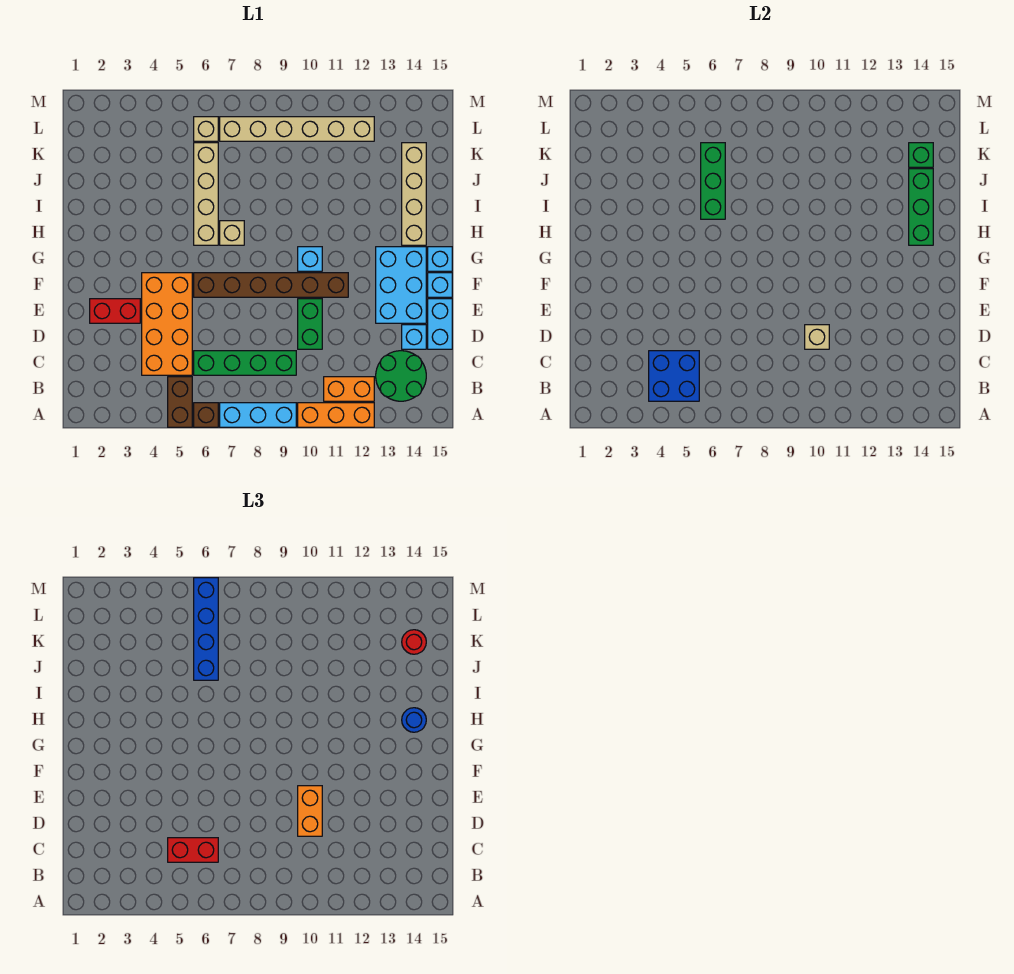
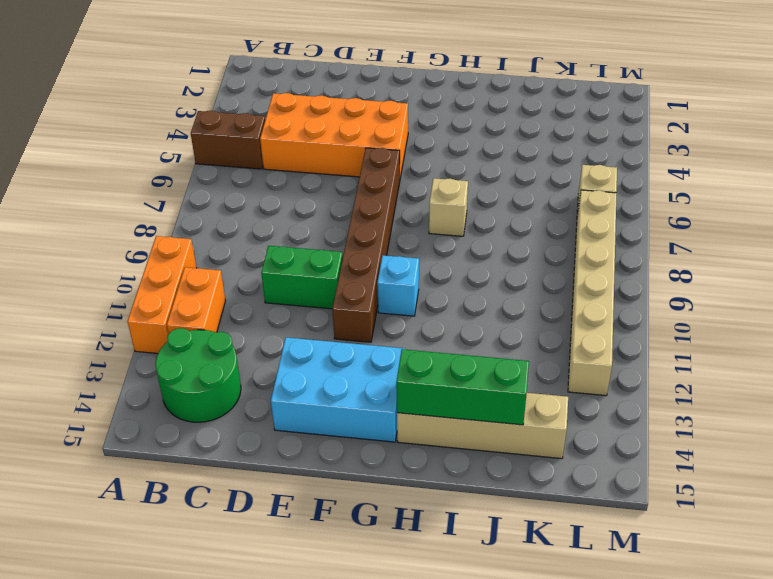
none -> brown brick A6 level 1
none -> cyan brick A7:A9 level 1
none -> green brick C6:C9 level 1
none -> cyan brick D14 level 1

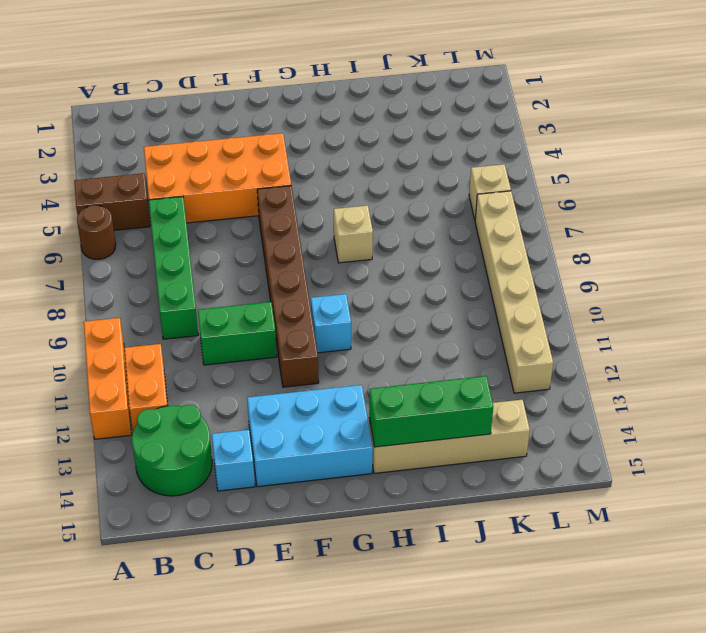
brown round brick A6 level 1 -> brown brick A6 level 1
none -> cyan brick A7:A9 level 1
none -> cyan brick D15:E15 level 1
none -> red brick E2:E3 level 1
none -> cyan brick F15 level 1

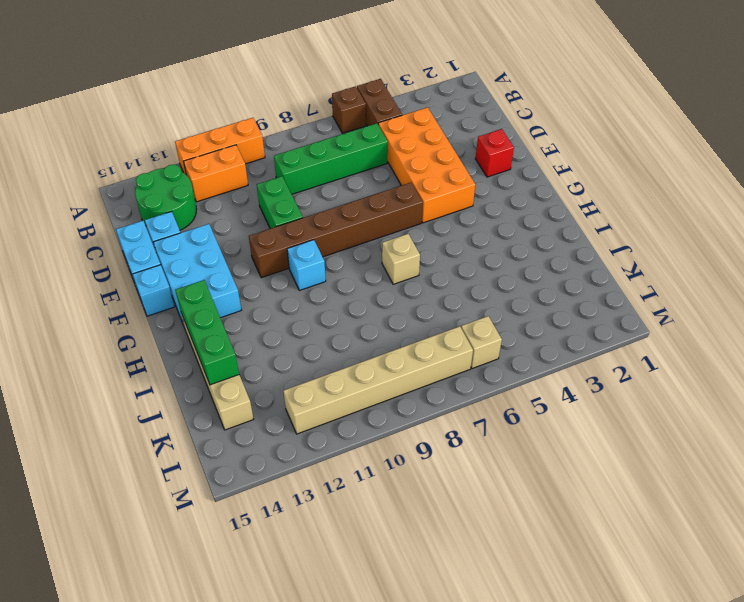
red brick E2 level 1 -> red brick E2:E3 level 1
none -> cyan brick A7:A9 level 1
none -> cyan brick G15 level 1
none -> tan brick H6:K6 level 1
none -> blue brick B4:C5 level 2

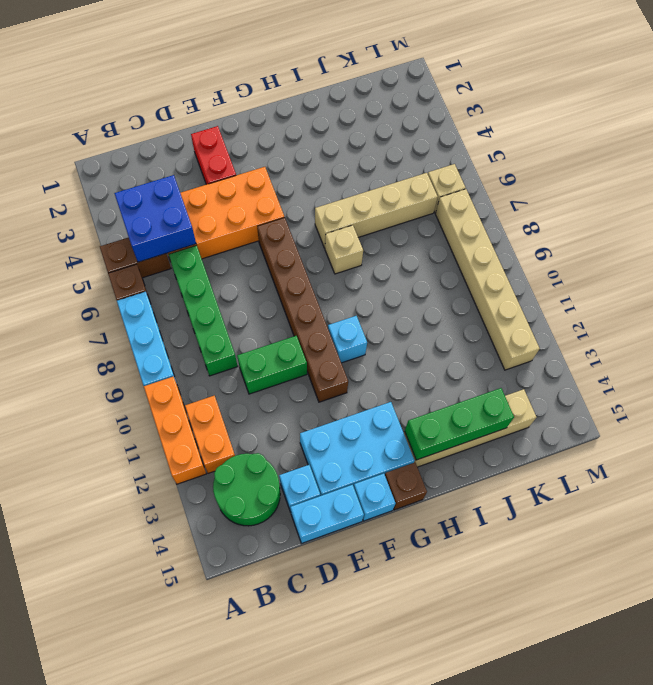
brown brick G15 level 1 -> cyan brick G15 level 1
none -> tan brick D10 level 2
none -> green brick I6:K6 level 2
none -> green brick K14 level 2
none -> red brick C5:C6 level 3

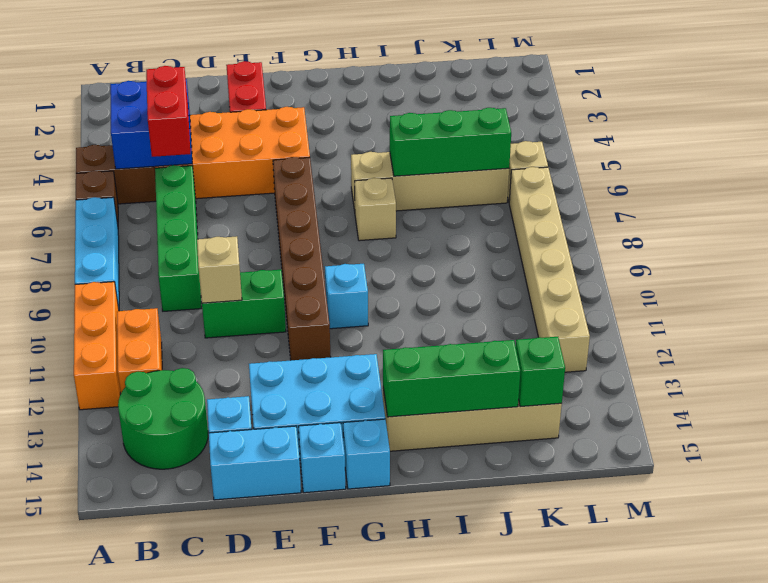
none -> orange brick D10:E10 level 3
none -> blue round brick H14 level 3
none -> blue brick J6:M6 level 3
none -> red round brick K14 level 3

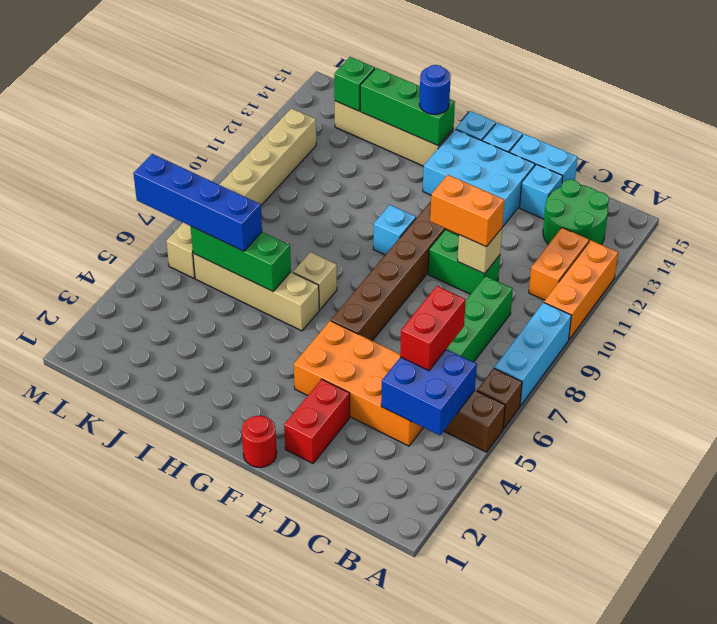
red round brick F1 level 1 -> red round brick K14 level 3

